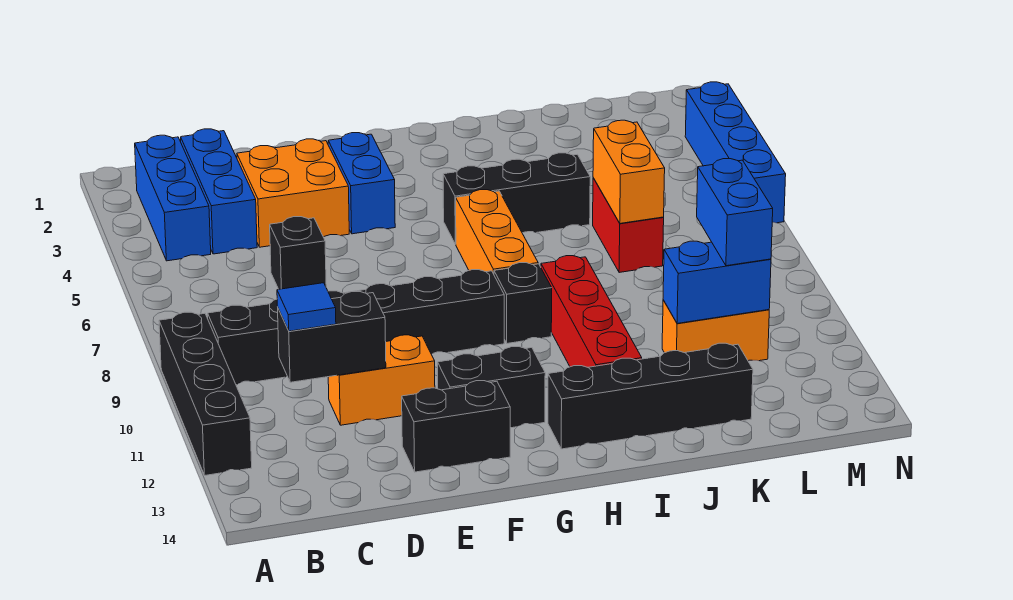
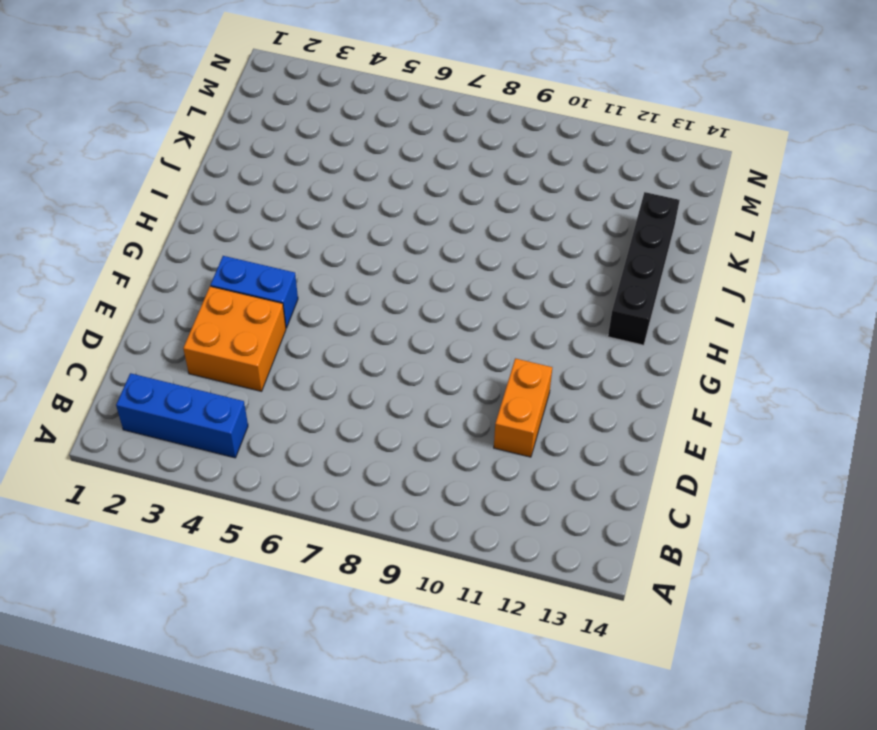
none -> black brick A9:A12 level 1
none -> black brick B9:G9 level 1
none -> blue brick C2:C4 level 1

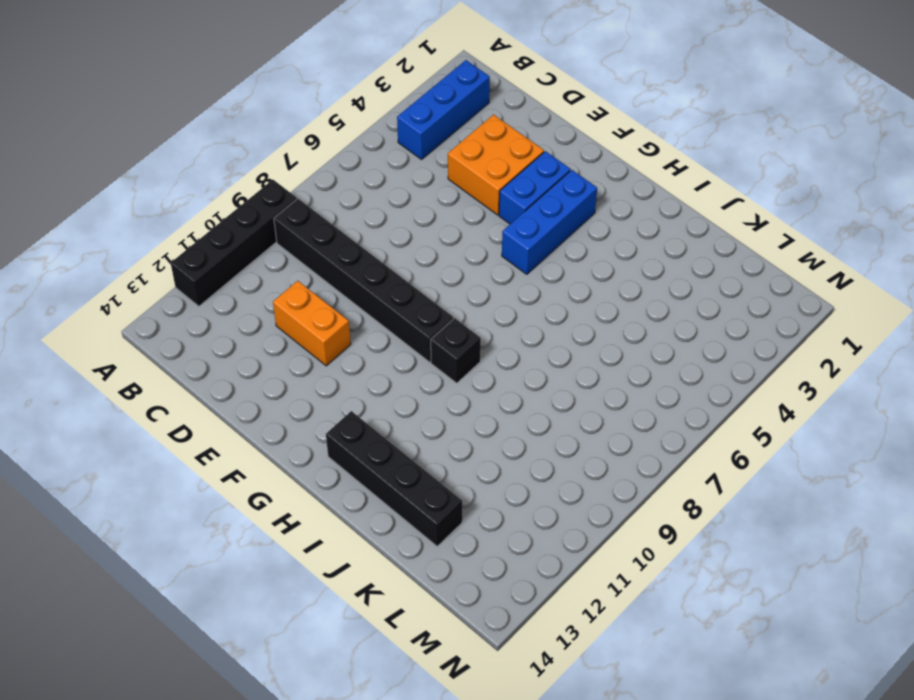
blue brick G3:G5 level 1 -> blue brick C2:C4 level 1
none -> black brick D6 level 1
none -> black brick E13:F13 level 1
none -> black brick F12:G12 level 1

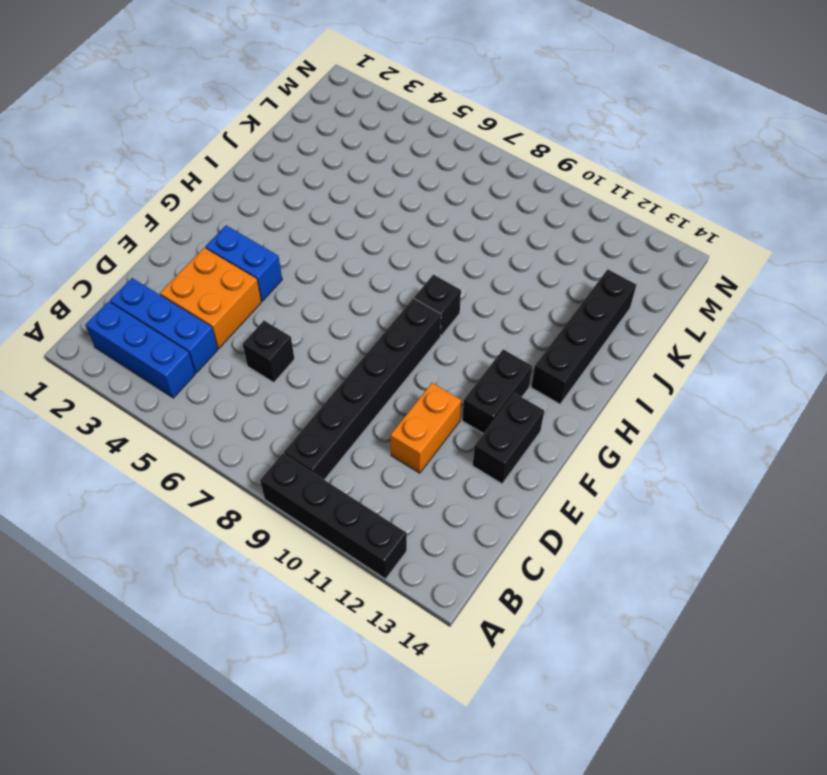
none -> black brick H5:J5 level 1
none -> orange brick H6:H8 level 1
none -> red brick I9:I12 level 1

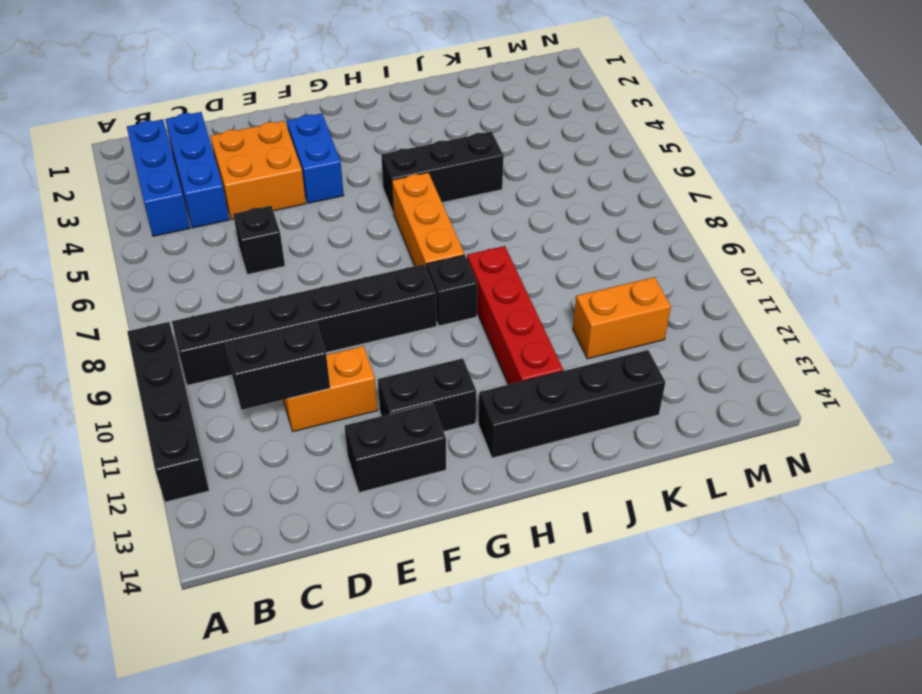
none -> red brick K6:K7 level 1
none -> blue brick N3:N6 level 1
none -> orange brick K6:K7 level 2

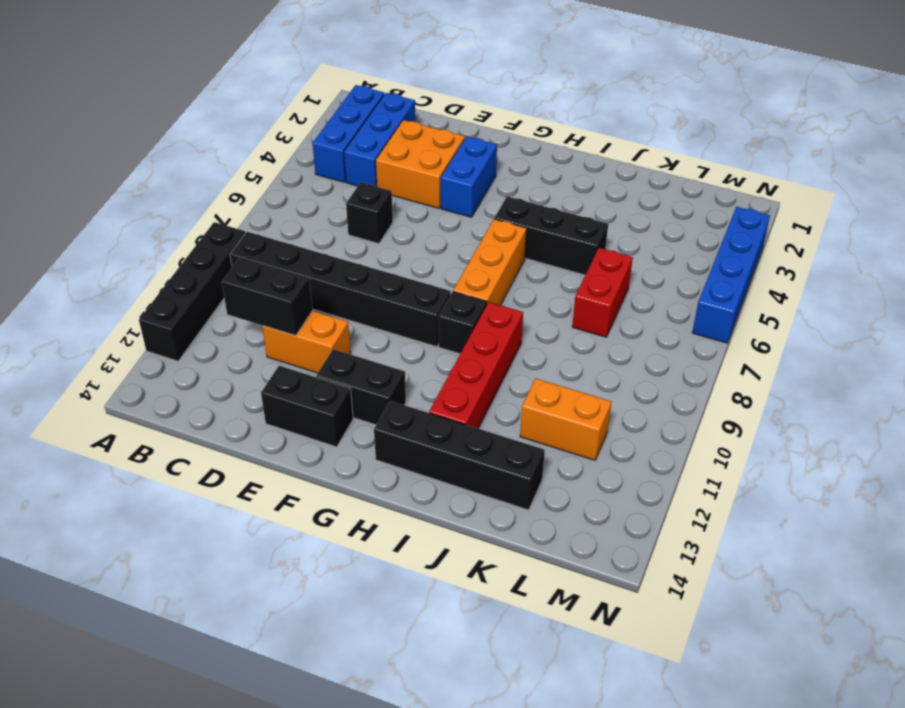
none -> orange brick K6:K7 level 2
none -> blue brick K11:L11 level 2
none -> blue tile C11 level 3

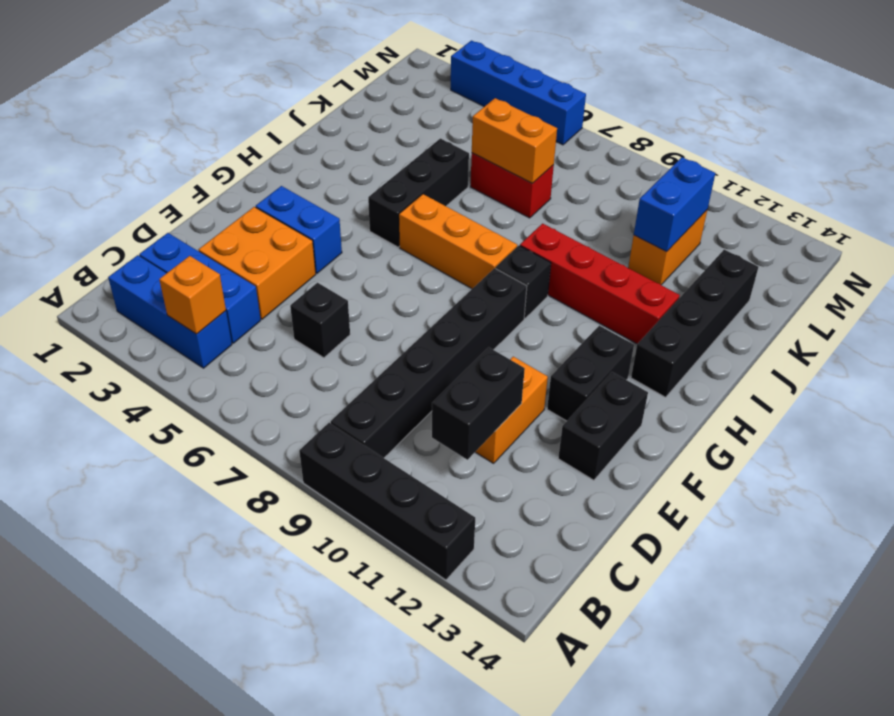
orange brick B4 level 2 -> none
none -> blue tile C11 level 3
none -> blue brick L10:L11 level 3

